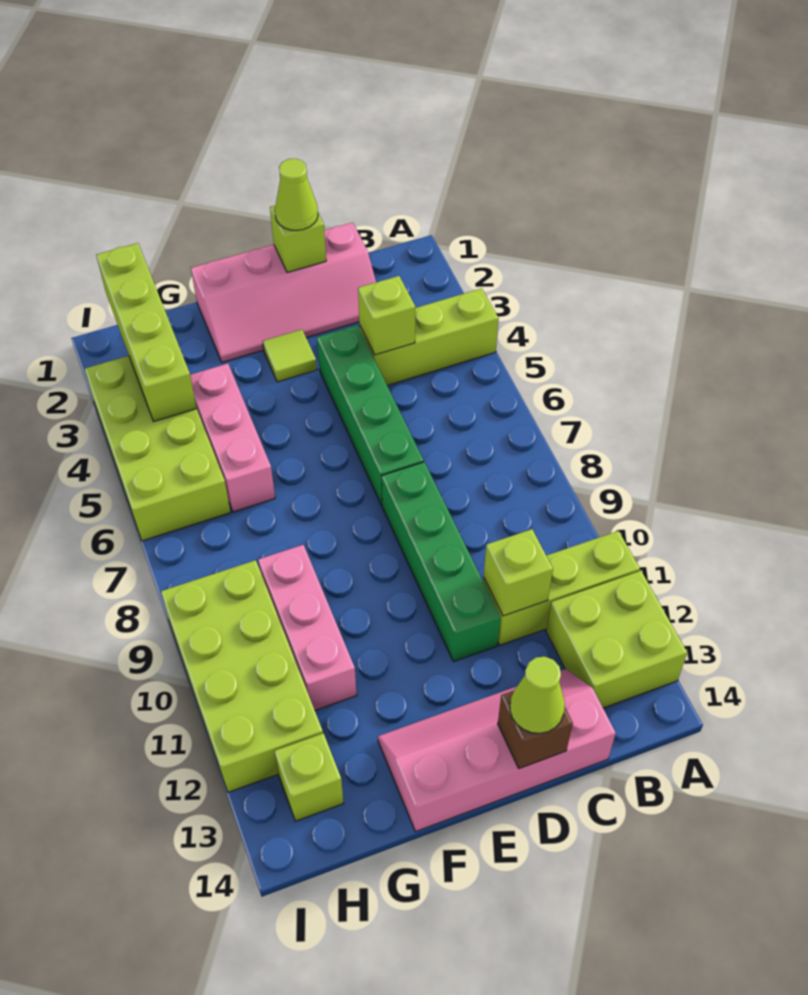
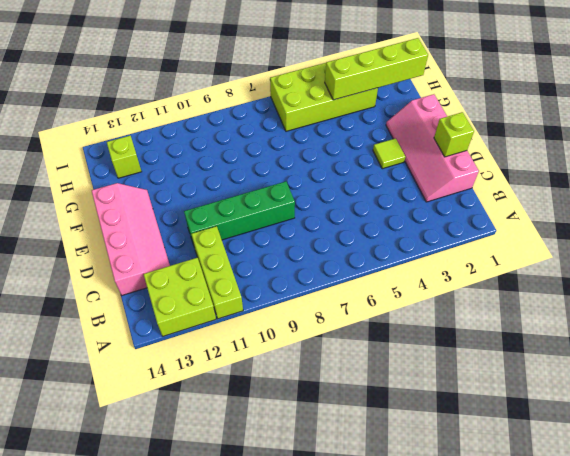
none -> lime brick A4:C4 level 1
none -> green brick D4:D7 level 1
none -> pink brick G4:G6 level 1

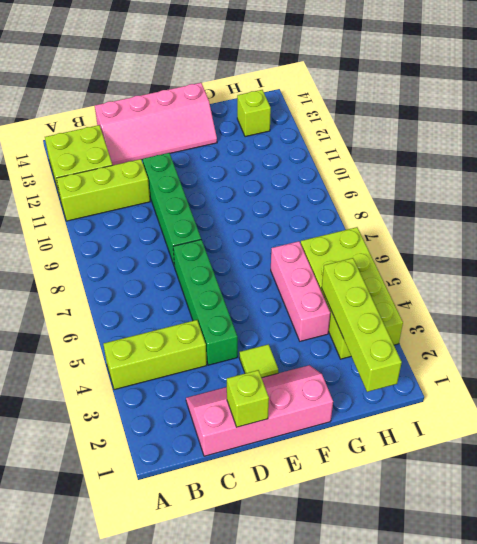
none -> pink brick G9:G11 level 1
none -> lime brick H9:I12 level 1
none -> lime brick C4 level 2

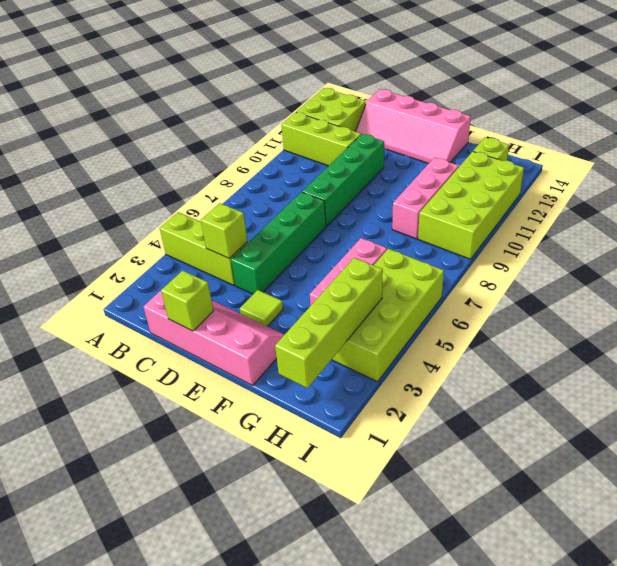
none -> lime brick C11 level 2
none -> brown brick D14 level 2
none -> lime cone D1 level 3

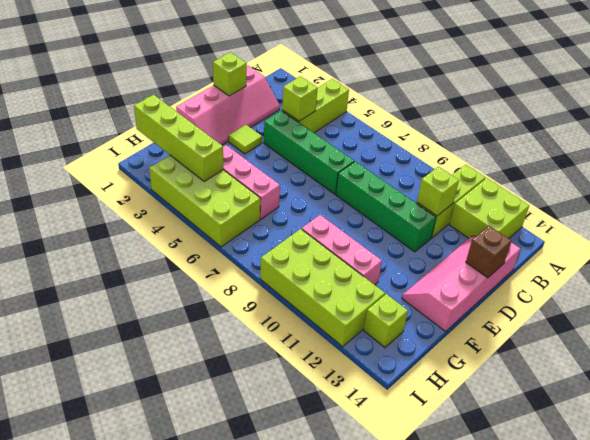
none -> lime cone D1 level 3
none -> lime cone D14 level 3

